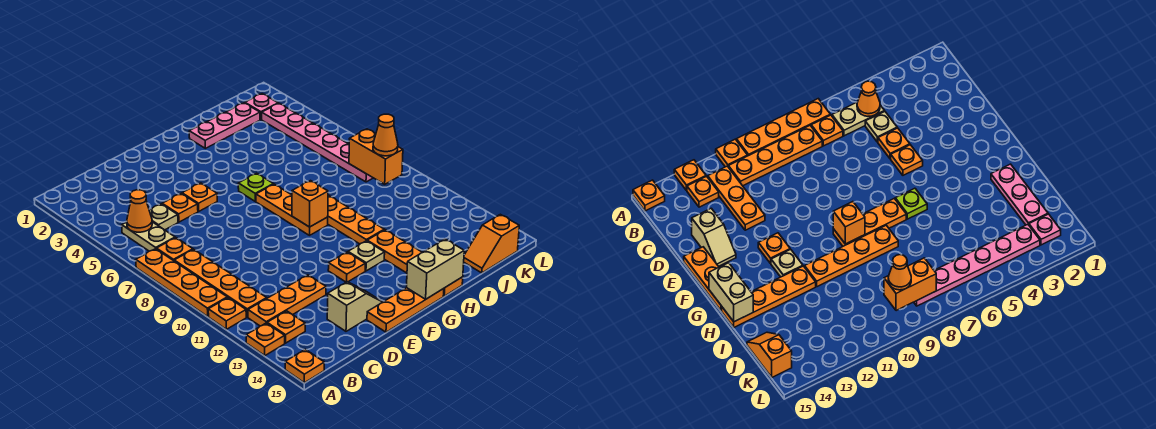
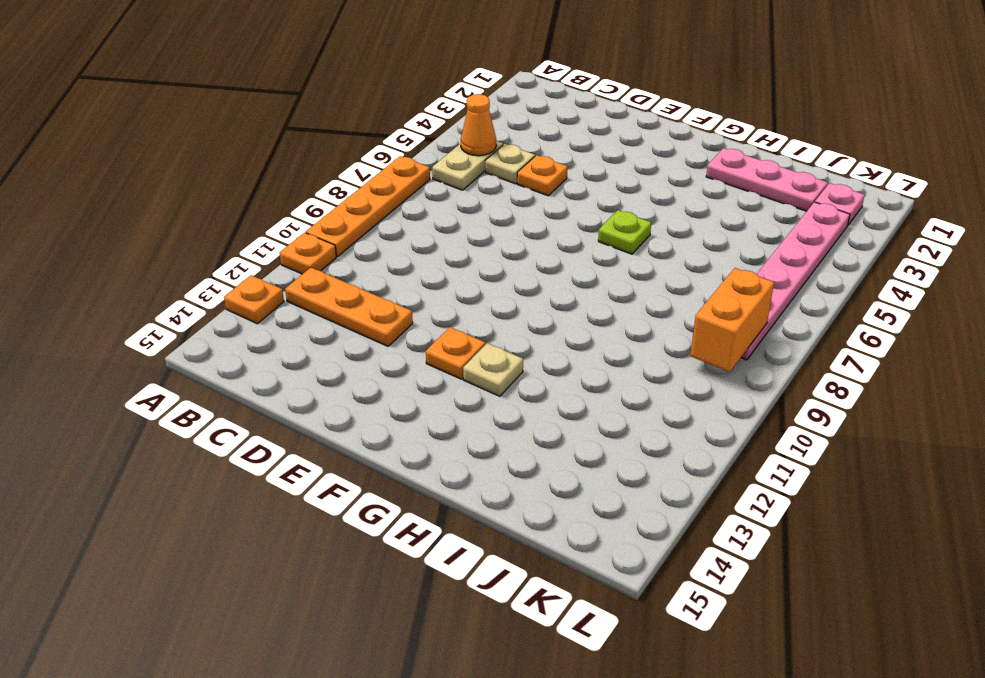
none -> orange plate A15 level 1
none -> orange plate B7 level 1
none -> orange plate B8:B11 level 1

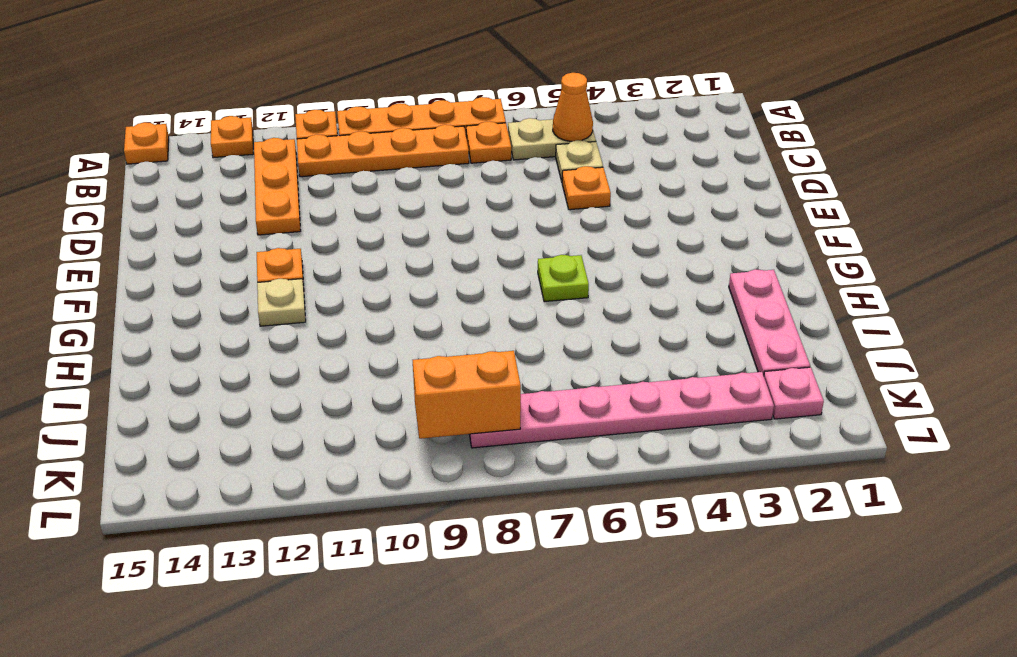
none -> orange plate B13 level 1
none -> tan slope D14:E14 level 1 top D
none -> orange plate E5 level 1

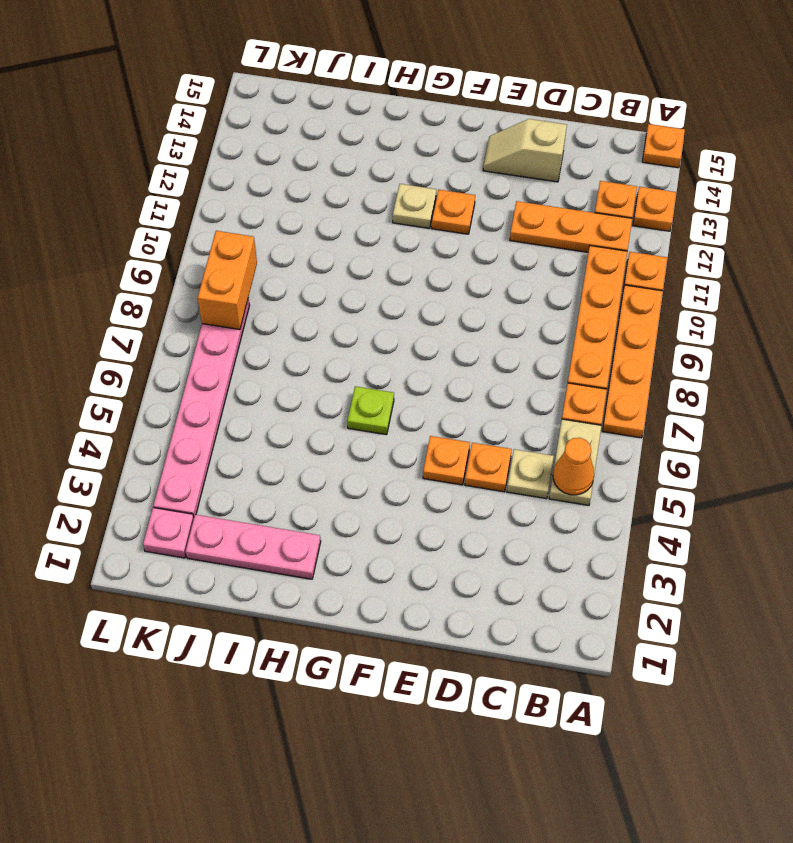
none -> orange plate E15:G15 level 1
none -> orange plate G7:G9 level 1
none -> orange plate H8:H11 level 1

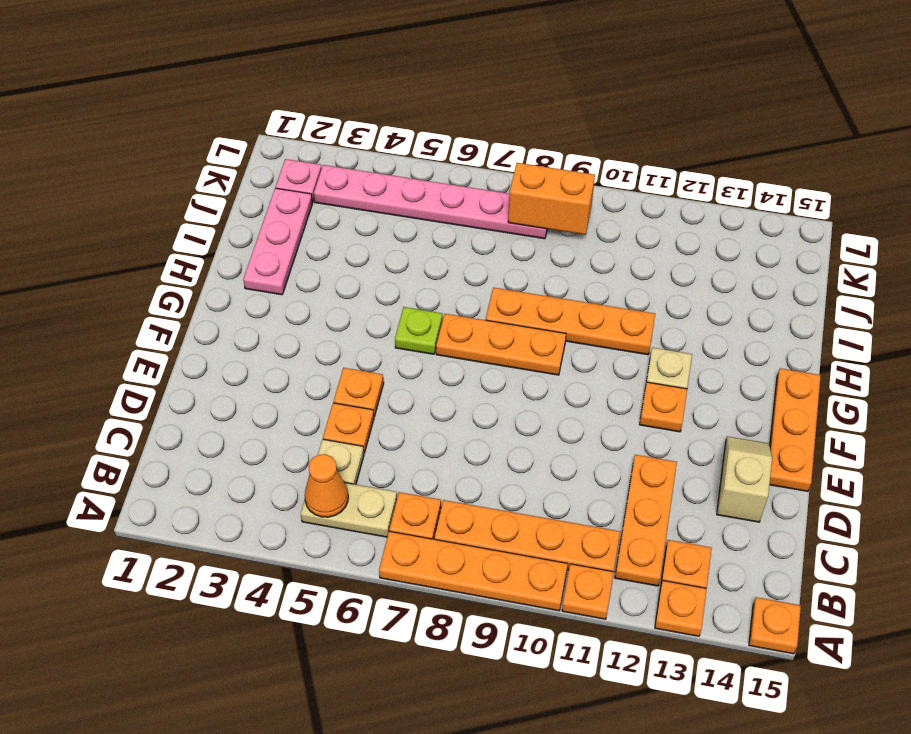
none -> orange plate H12:H15 level 1
none -> orange slope J15:K15 level 1 top K
none -> orange brick G9 level 2

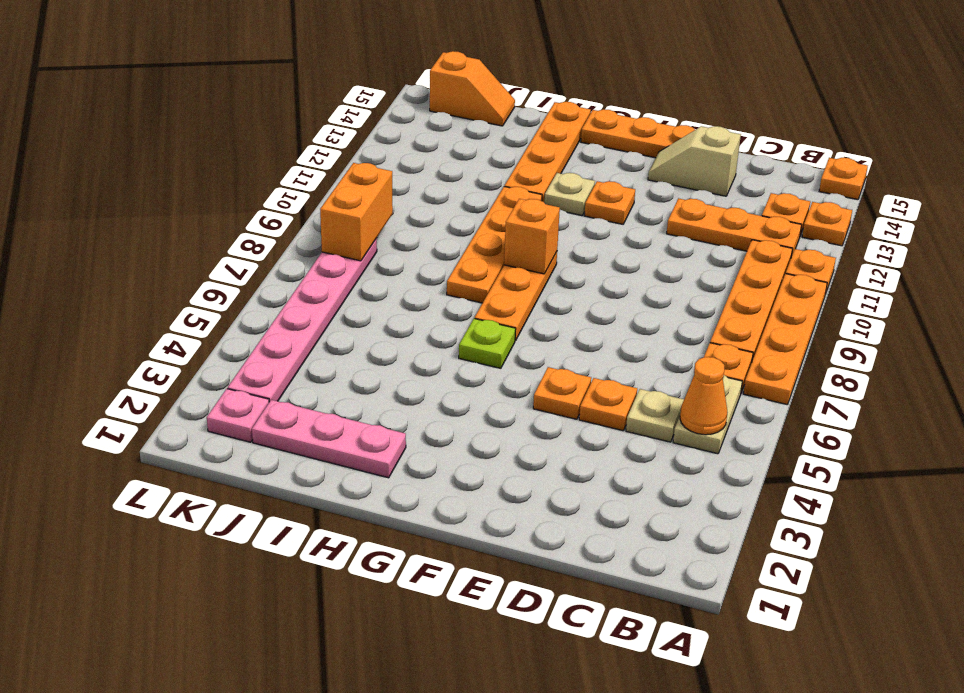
none -> tan brick G15:H15 level 2
none -> orange cone K9 level 3

